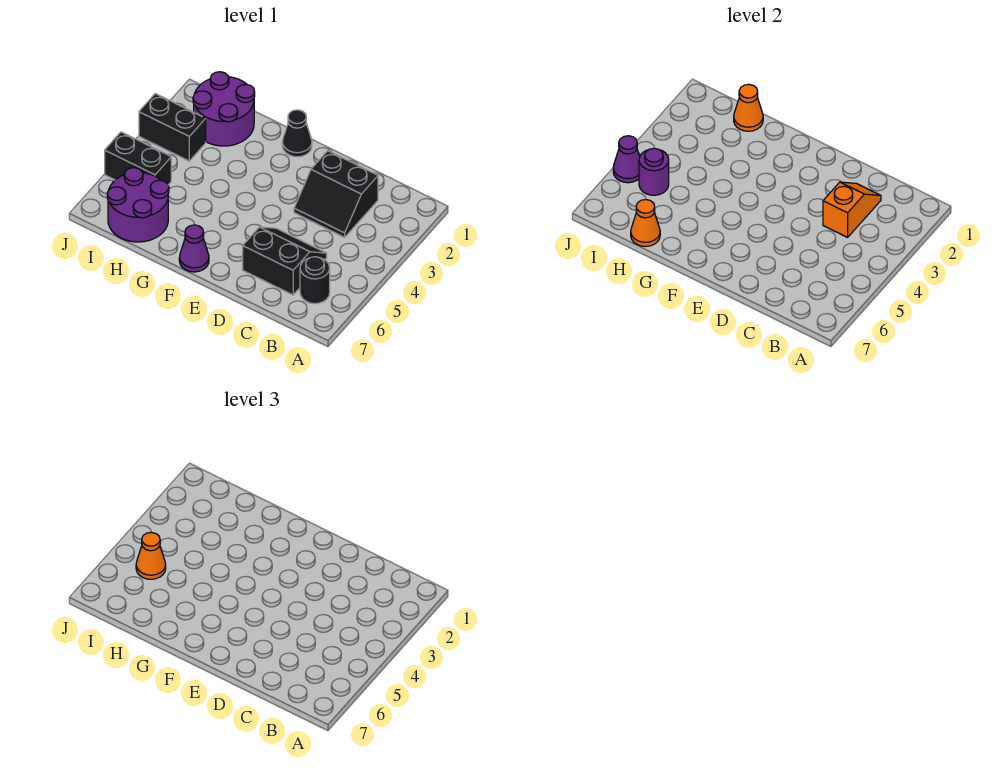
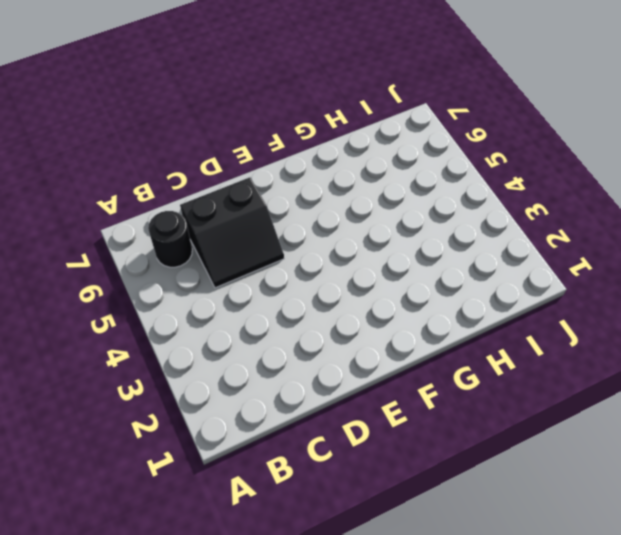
none -> black slope C2:D3 level 1 top 2
none -> black cone F1 level 1
none -> purple cone F7 level 1

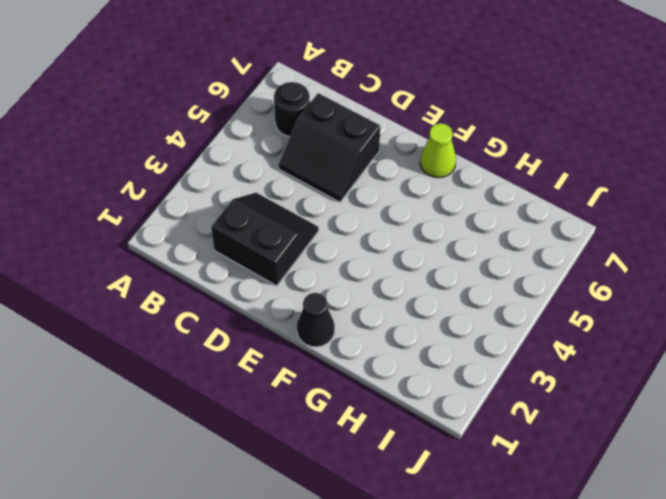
lime cone F7 level 1 -> purple cone F7 level 1
none -> purple round brick H1:I2 level 1
none -> purple round brick H6:I7 level 1
none -> black brick I3:J3 level 1

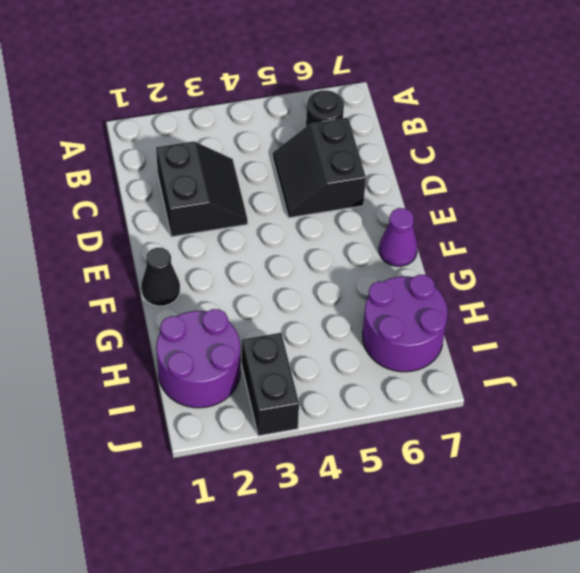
none -> black brick I5:J5 level 1
none -> orange slope C2:C3 level 2 top 3
none -> orange cone H1 level 2

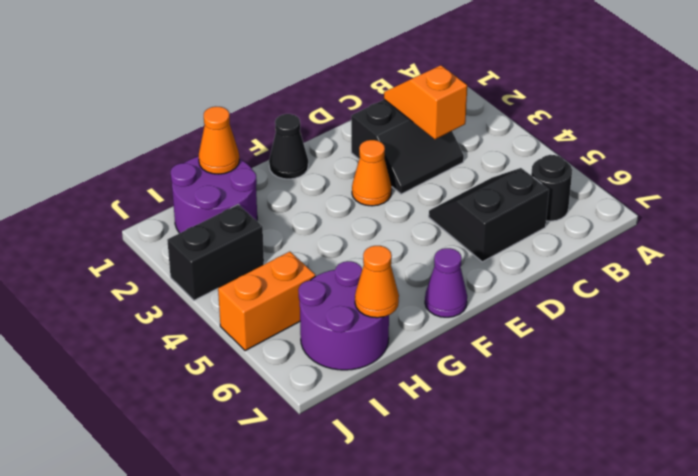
orange cone E3 level 1 -> orange cone I5 level 3
orange brick I5:J5 level 1 -> black brick I5:J5 level 1
none -> purple round brick I5 level 2
none -> purple cone J5 level 2

